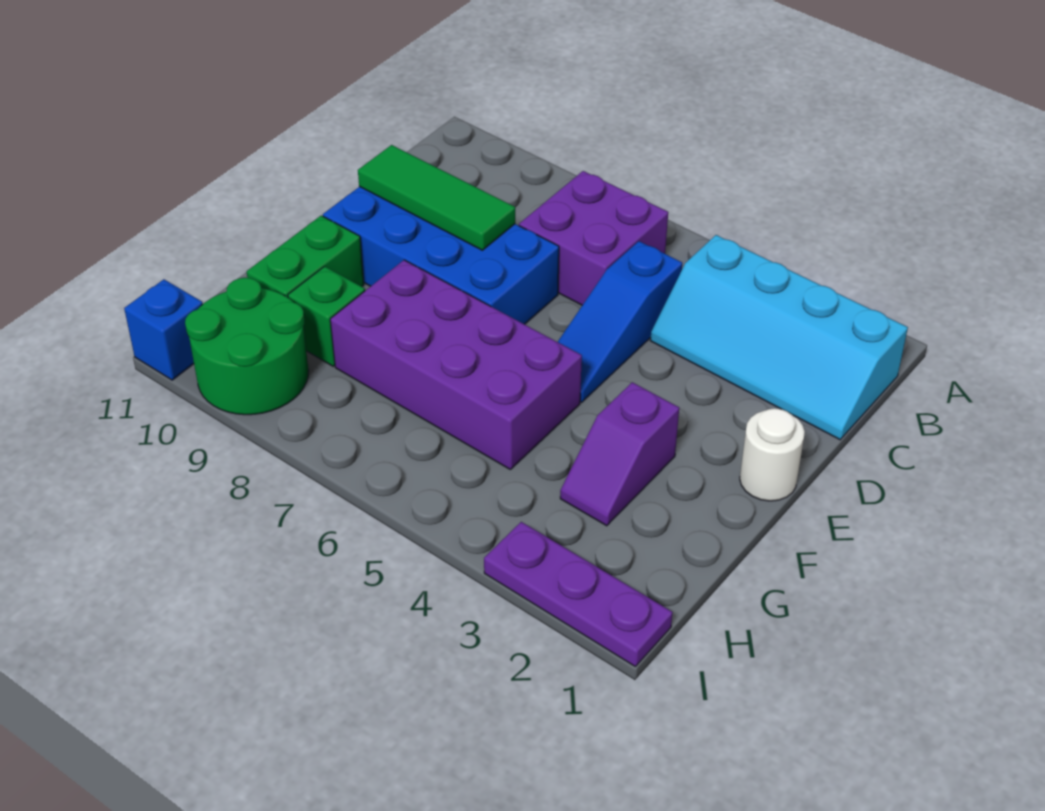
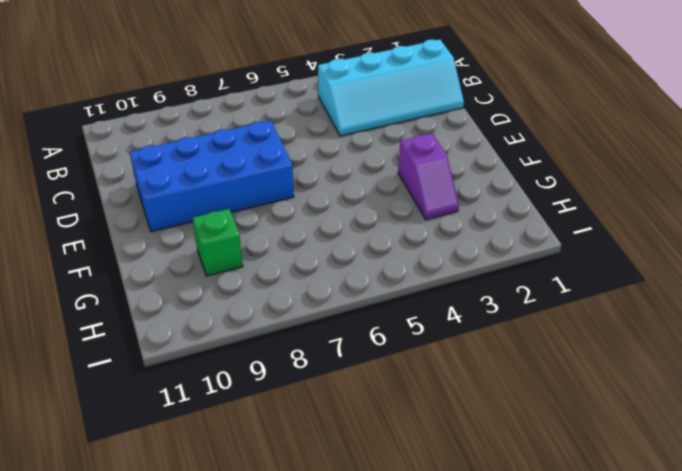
none -> purple brick B6:C7 level 1
none -> blue slope C5:E5 level 1 top C
none -> white round brick E1 level 1

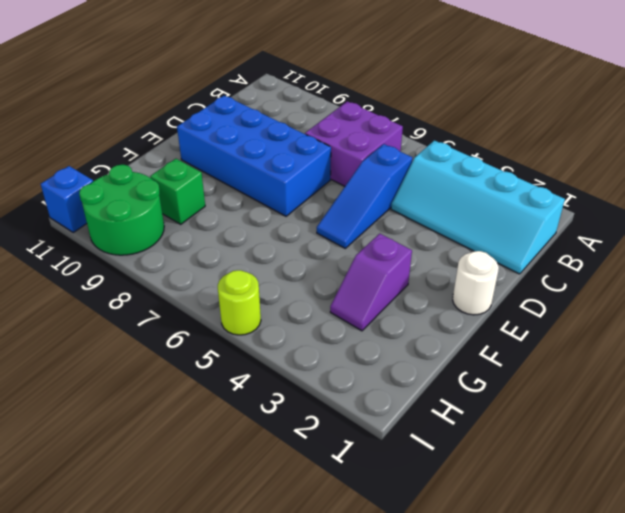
lime round brick I5 level 1 -> none
none -> purple brick F5:G8 level 1
none -> green brick F10:G10 level 1
none -> purple plate I1:I3 level 1

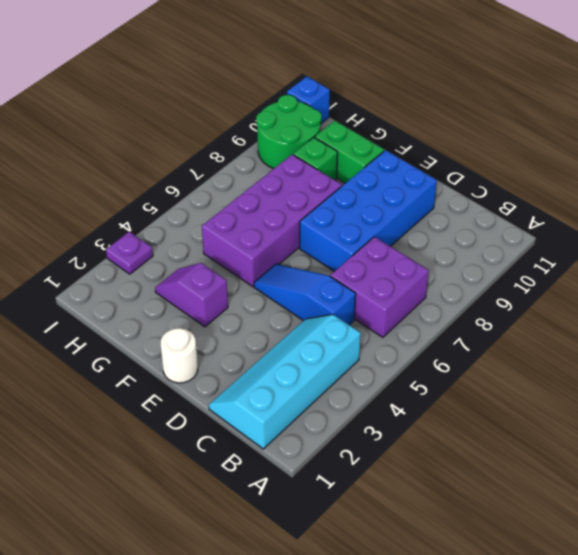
purple plate I3 level 1 -> purple plate I1:I3 level 1
none -> green tile D8:D10 level 2

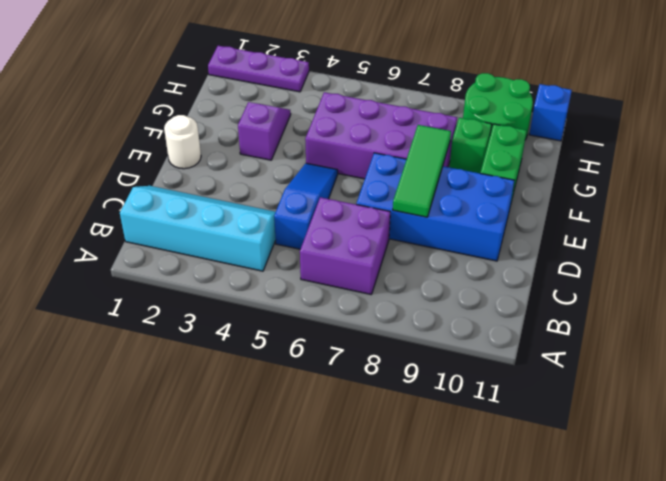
green tile D8:F8 level 2 -> green tile D8:D10 level 2

